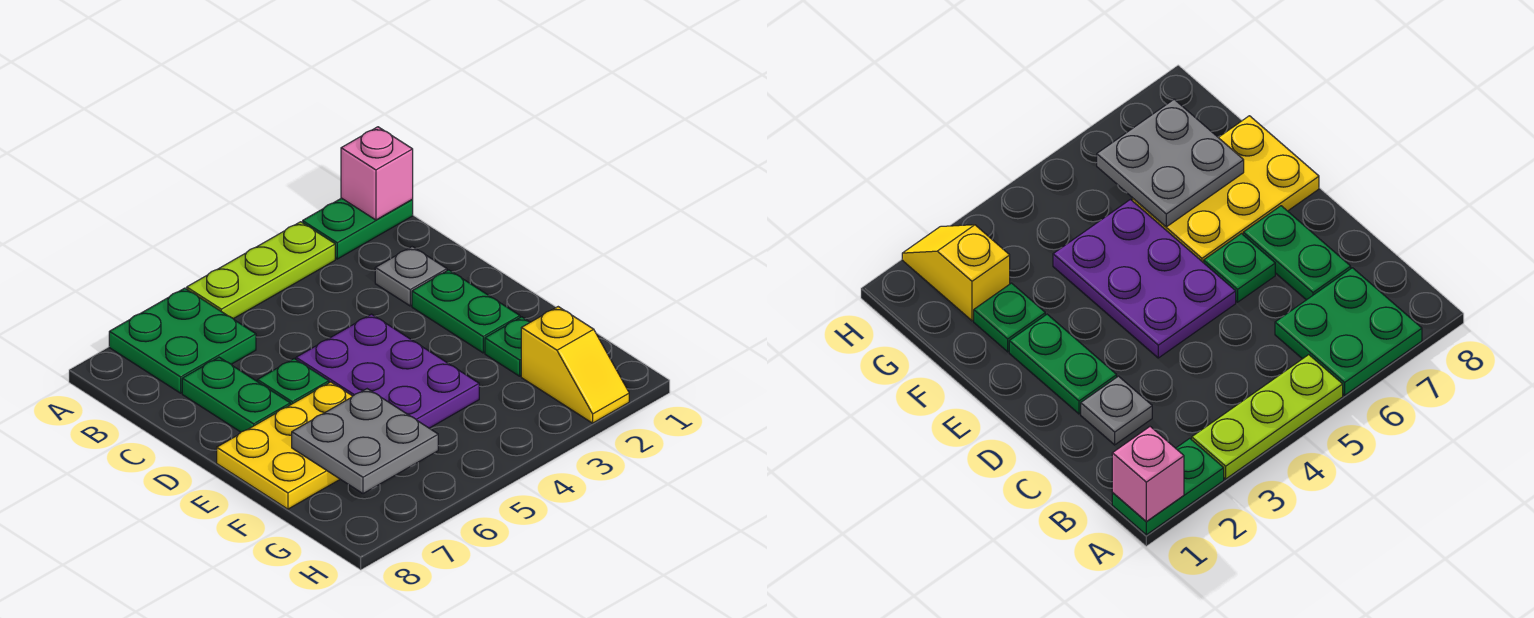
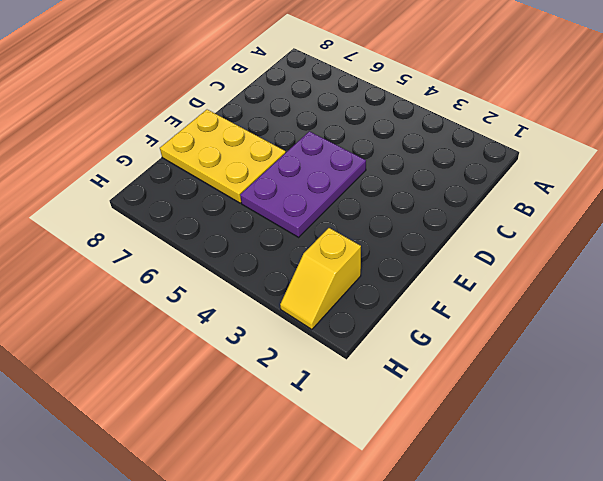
none -> green plate A1:A2 level 1
none -> lime plate A3:A5 level 1
none -> green plate A6:B7 level 1

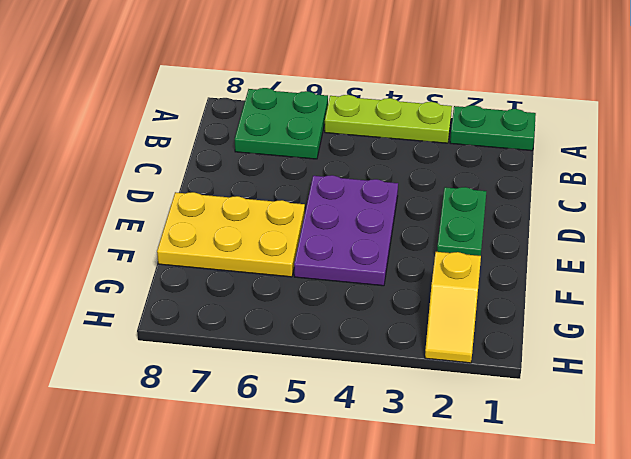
none -> grey plate C2 level 1
none -> green plate C7:D7 level 1
none -> green plate D6 level 1

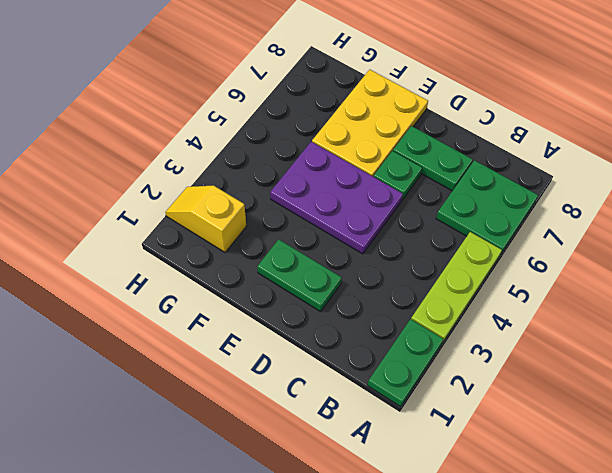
none -> grey plate C2 level 1
none -> green plate F2 level 1
none -> pink brick A1 level 2

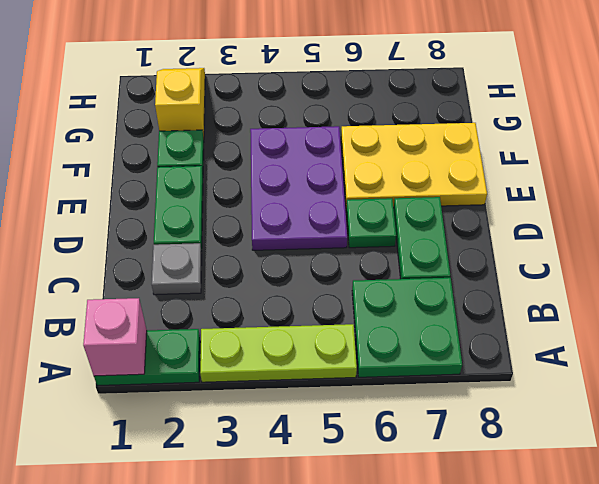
none -> grey plate F6:G7 level 2

